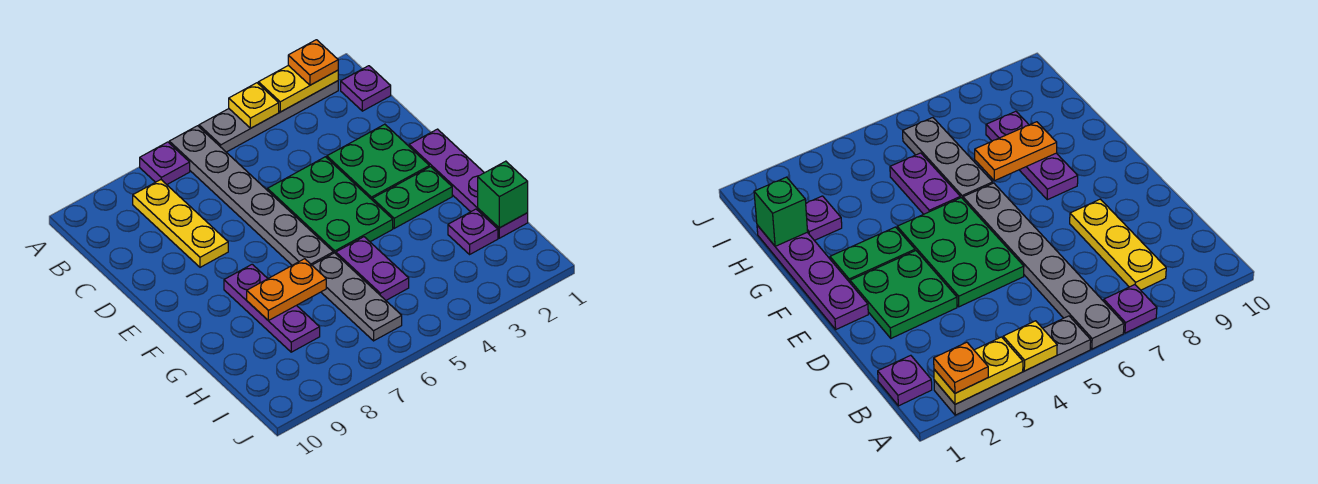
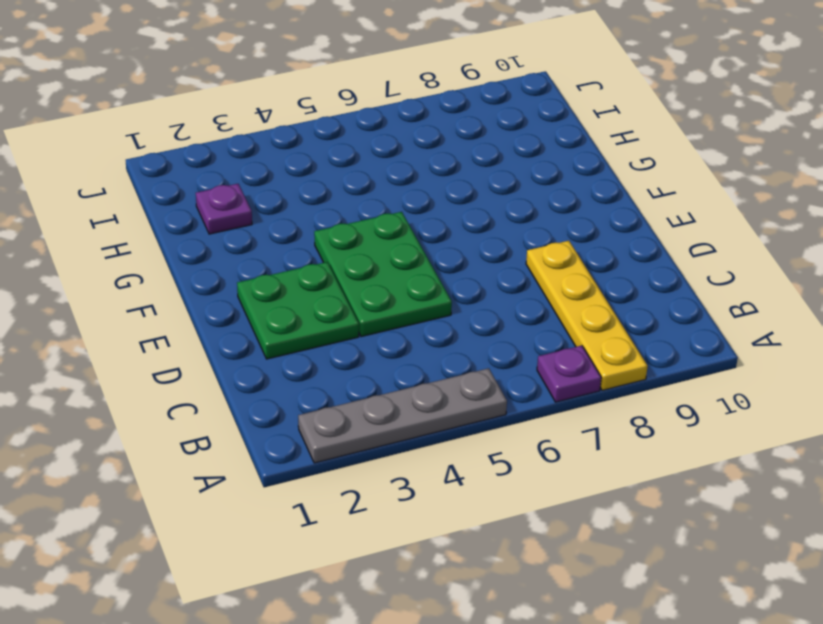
yellow plate A8:D8 level 1 -> yellow plate B8:D8 level 1
none -> grey plate A6:F6 level 1
none -> purple plate B1 level 1
none -> purple plate E1:H1 level 1

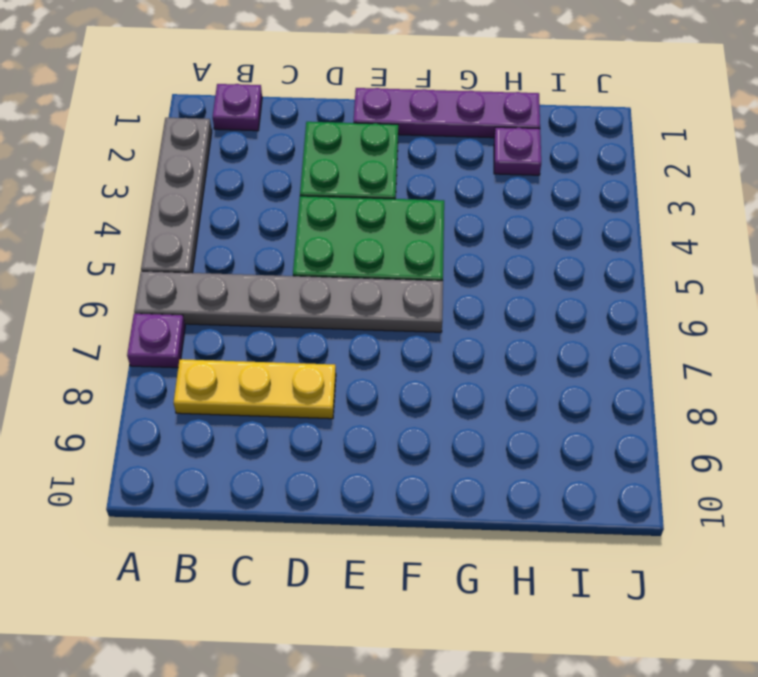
none -> green plate F2:F3 level 1
none -> purple plate F8:H8 level 1
none -> purple plate G5:H5 level 1

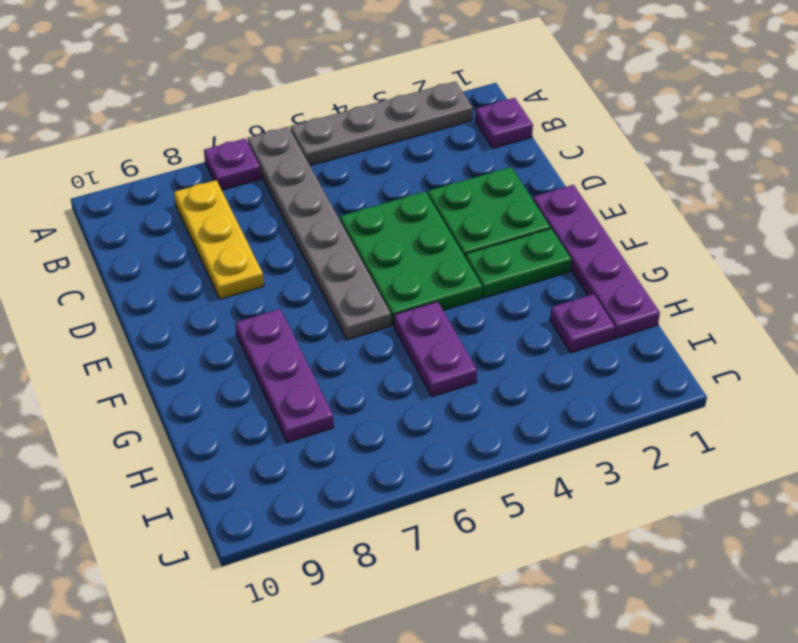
none -> grey plate G6:I6 level 1
none -> yellow plate A2:A3 level 2
none -> yellow plate A4 level 2

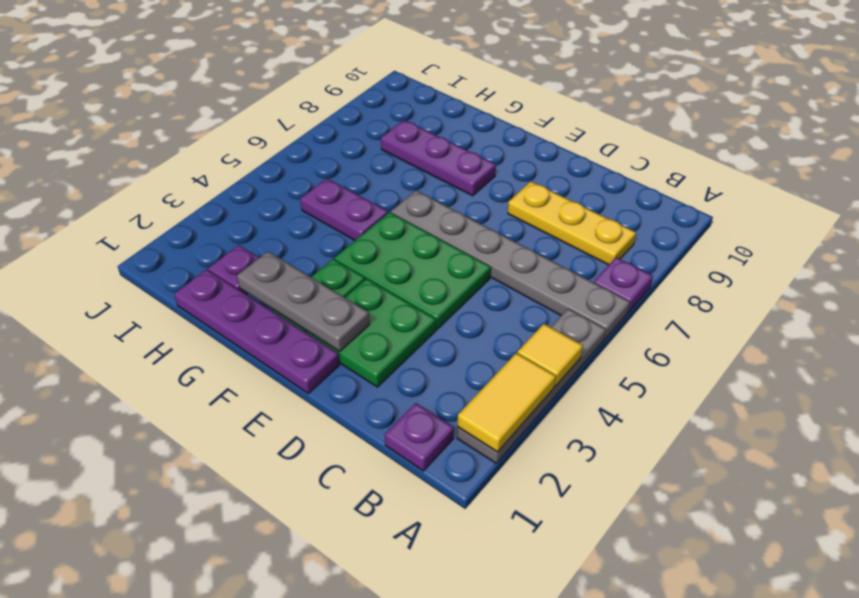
yellow tile A2:A3 level 2 -> yellow plate A2:A3 level 2
yellow tile A4 level 2 -> yellow plate A4 level 2
grey plate E2:G2 level 2 -> grey plate G6:I6 level 1
none -> orange plate G7:G8 level 2
none -> green brick H1 level 2
none -> orange plate A2 level 3

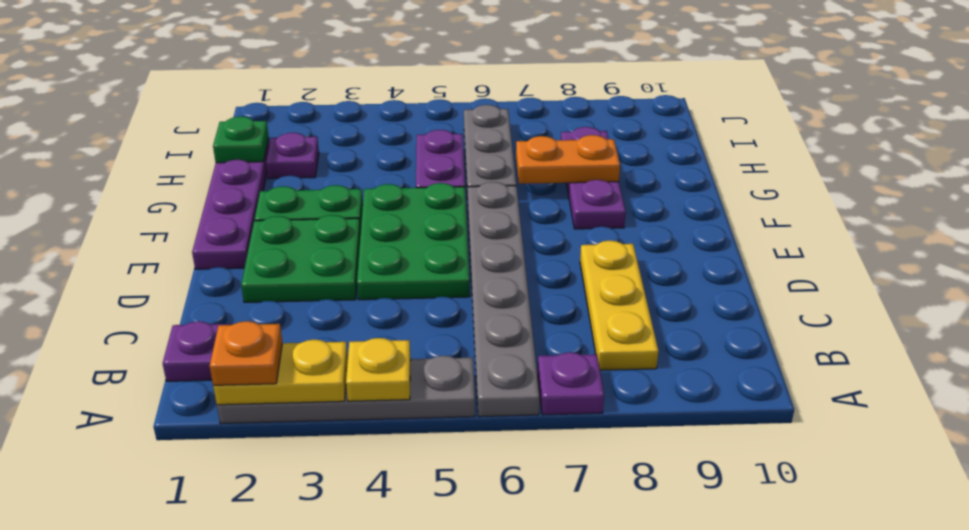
green plate H1 level 2 -> green brick H1 level 2

